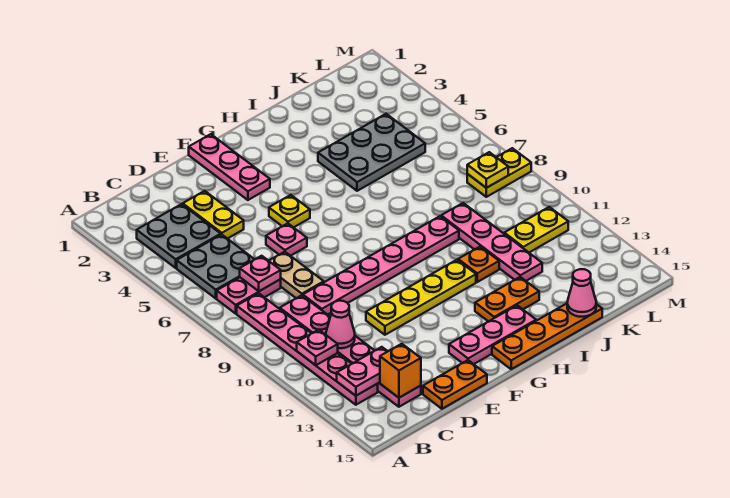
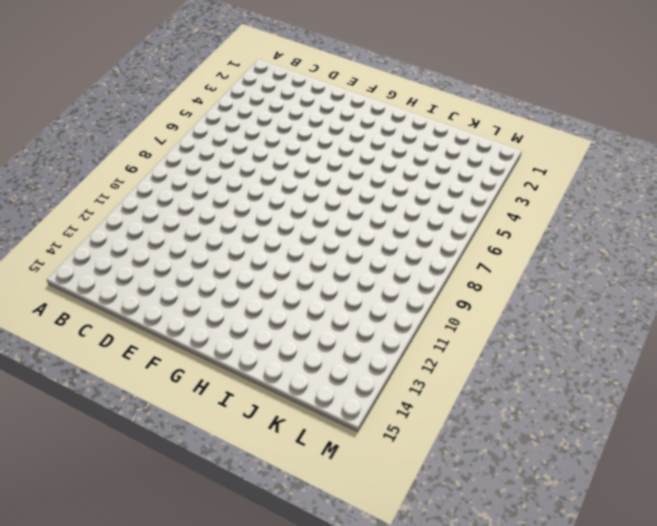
none -> grey plate B3:C4 level 1
none -> grey plate B5:C6 level 1
none -> pink plate B7:C7 level 1

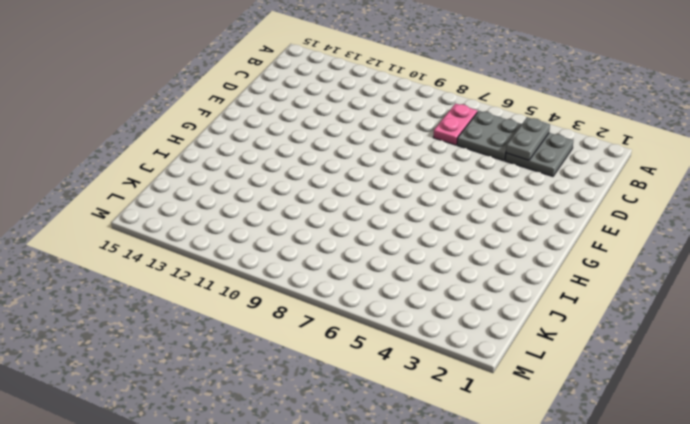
grey plate B4:C4 level 2 -> none
none -> pink plate B8:B13 level 1
none -> pink plate C9:C14 level 1
none -> yellow plate D3:D4 level 1

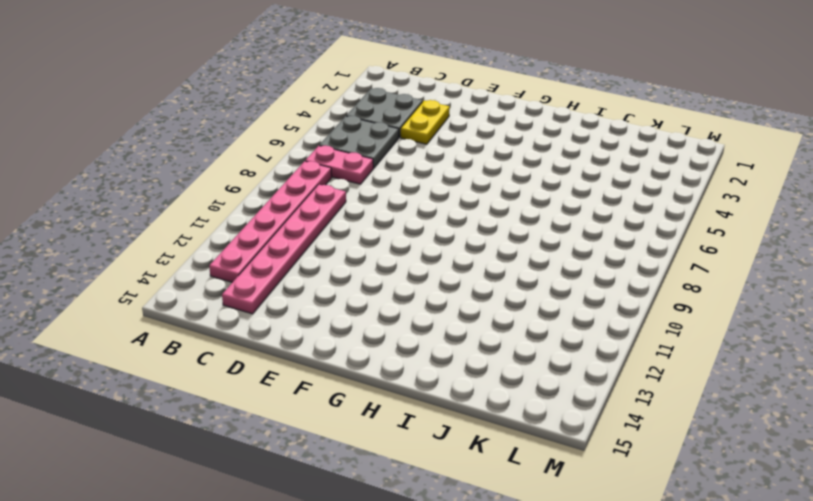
none -> tan plate D7:D8 level 1
none -> pink plate D9:I9 level 1
none -> orange plate D15:E15 level 1

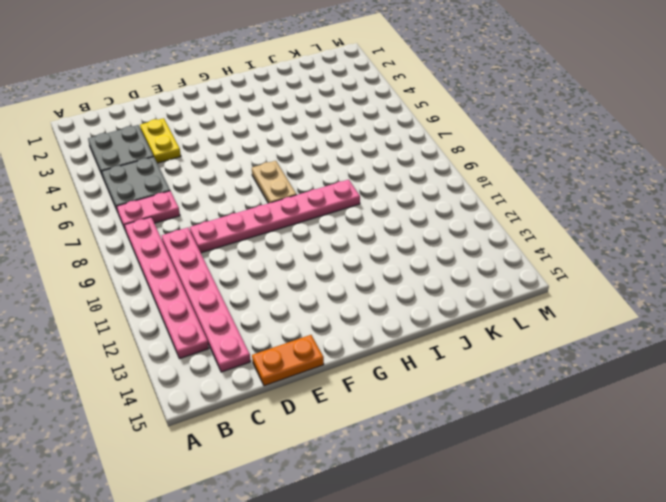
tan plate G7:G8 level 1 -> tan plate D7:D8 level 1
none -> pink plate E6 level 1
none -> yellow plate E11:H11 level 1
none -> pink plate F1:F3 level 1

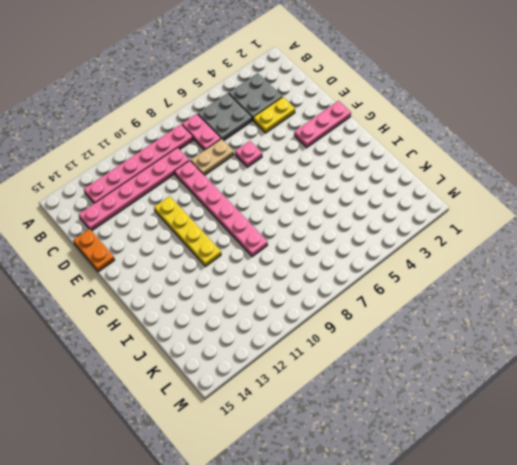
none -> yellow plate F5 level 1
none -> pink plate F14:H14 level 1
none -> orange plate G15:J15 level 1

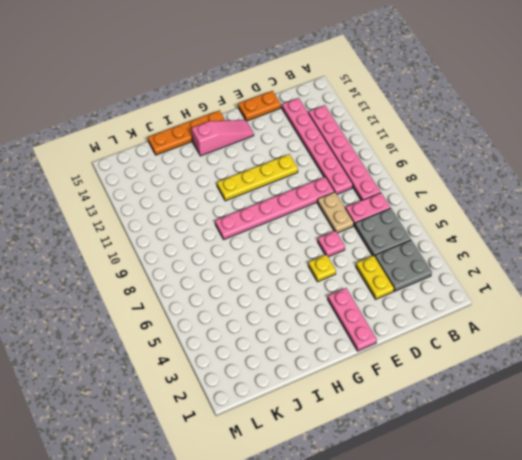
pink slope F14:H14 level 1 top H -> pink plate F14:H14 level 1
none -> orange plate H13:I13 level 1
none -> grey plate I4:K5 level 1
none -> orange plate I11 level 1

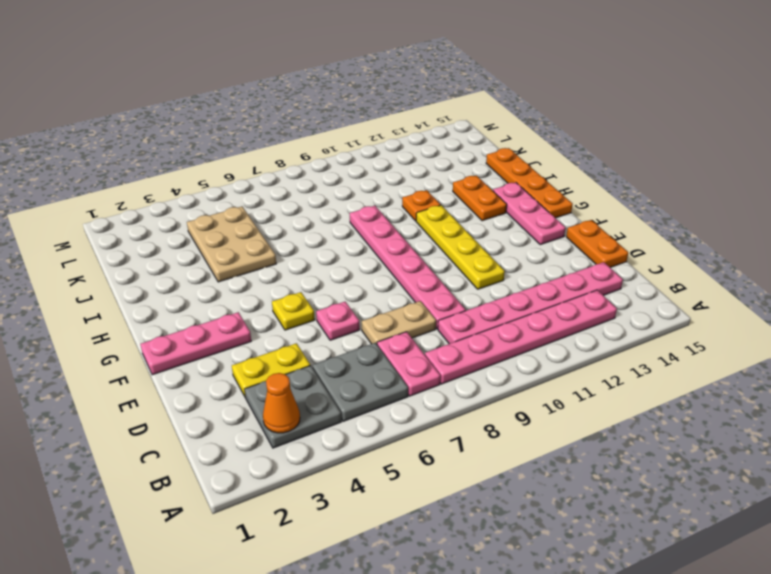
orange cone B3 level 2 -> none
tan plate I4:K5 level 1 -> grey plate I4:K5 level 1
none -> pink plate J9:J12 level 1
none -> yellow plate K11:L11 level 1
none -> yellow plate L8:M8 level 1

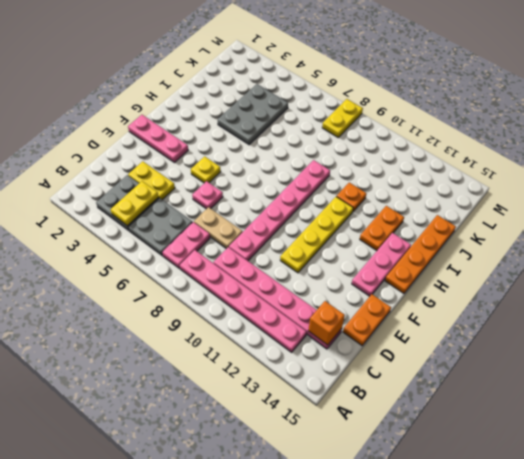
yellow plate B4:C4 level 2 -> yellow plate K11:L11 level 1
none -> pink plate J9:J12 level 1
none -> pink plate B11 level 2
none -> pink plate B13:C13 level 2

